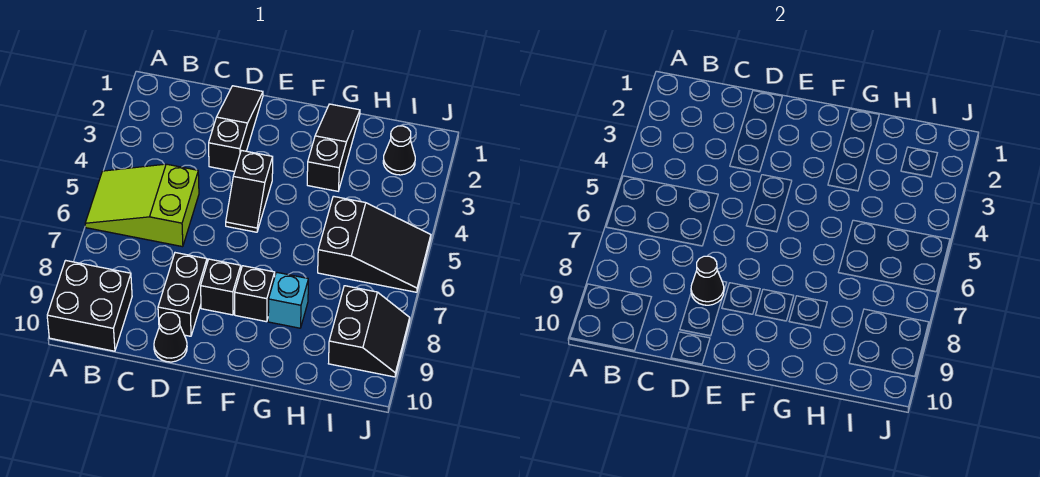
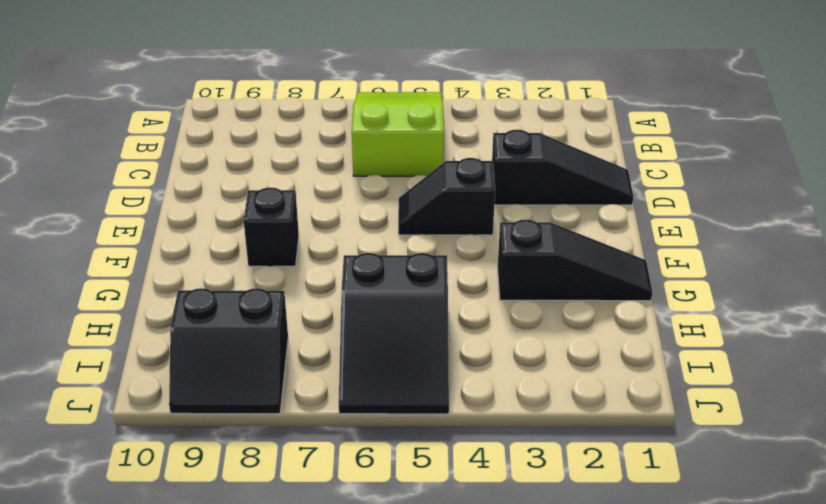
none -> black brick A9:B10 level 1
none -> black brick D8:D9 level 1
none -> black cone D10 level 1

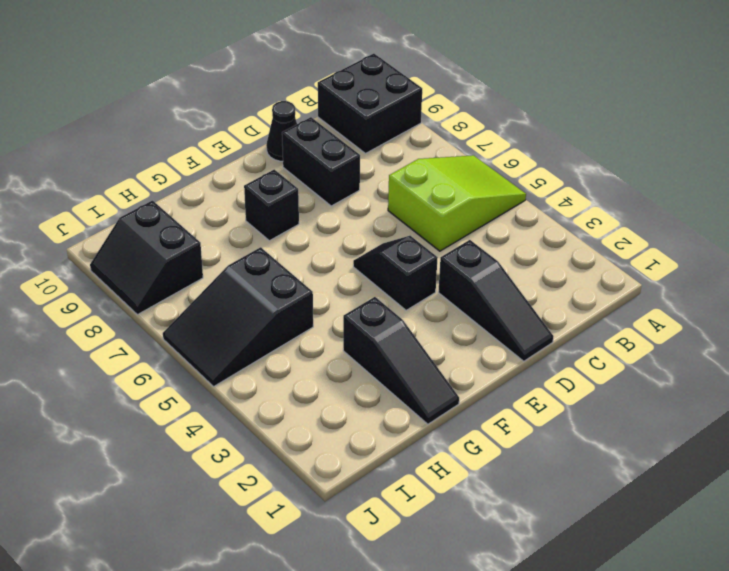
none -> black brick E8 level 1
none -> cyan brick G8 level 1
none -> black cone I2 level 1

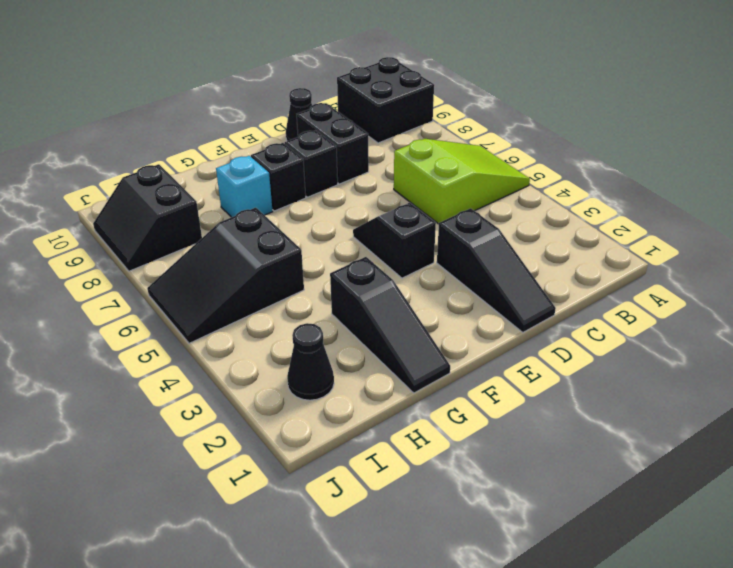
none -> black cone D8 level 2

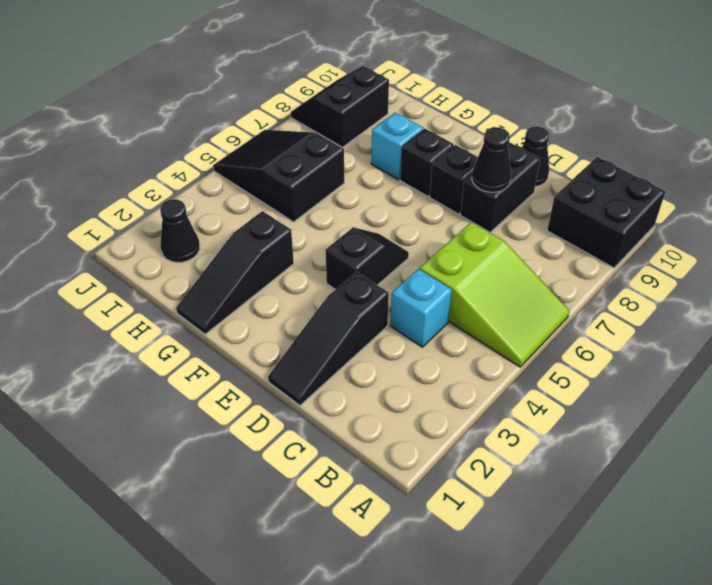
cyan brick C4 level 1 -> none

